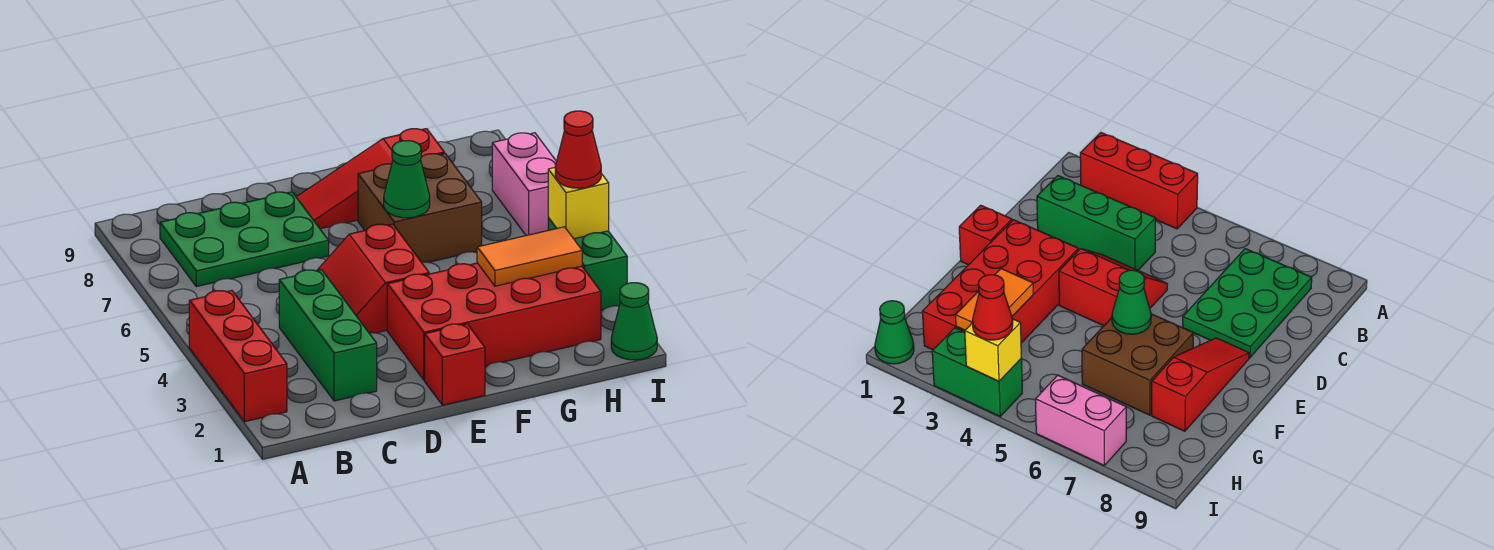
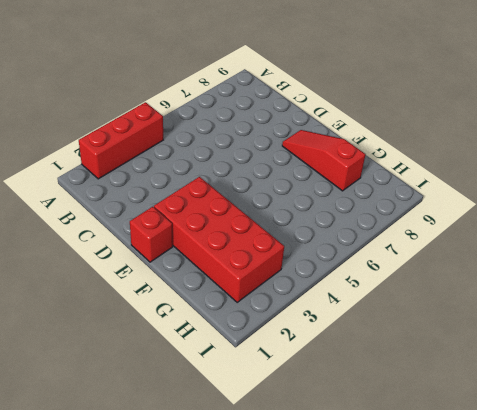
none -> green plate B7:D8 level 1
none -> green brick C2:C4 level 1
none -> red slope D4:E5 level 1 top E

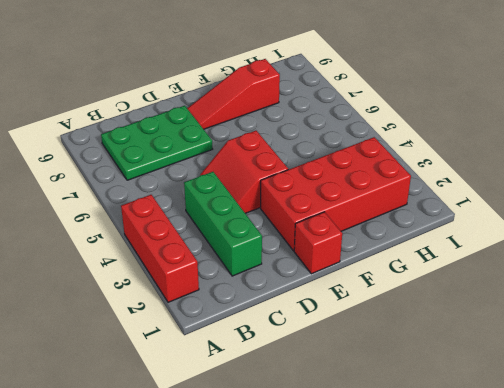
none -> brown brick F6:G7 level 1
none -> green cone I1 level 1
none -> green brick I3:I4 level 1

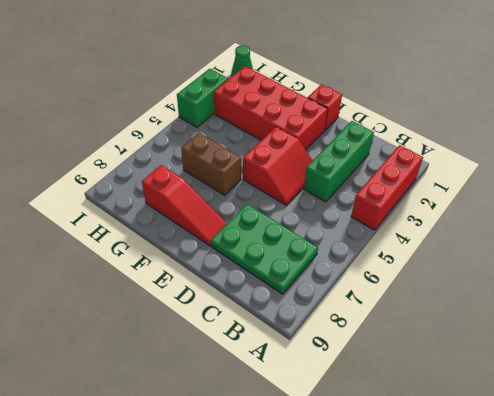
brown brick F6:G6 level 1 -> brown brick F6:G7 level 1
none -> pink brick I6:I7 level 1
none -> green cone F6 level 2
none -> orange tile G3:H3 level 2

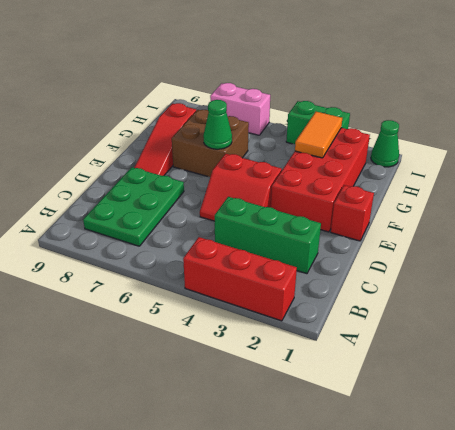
none -> yellow brick I4 level 2
none -> red cone I4 level 3

